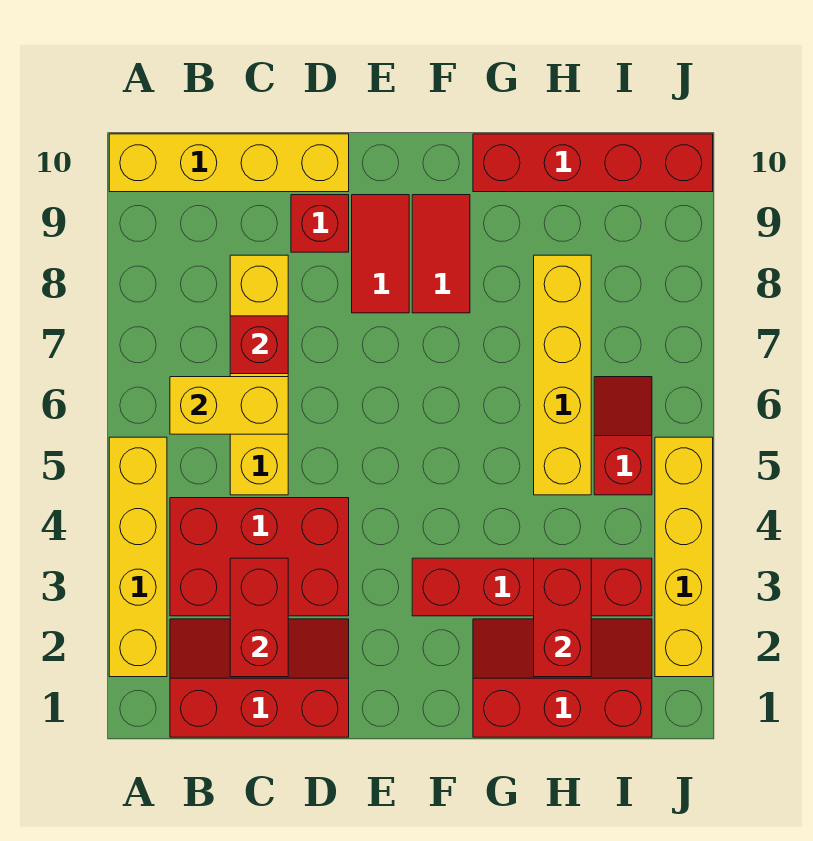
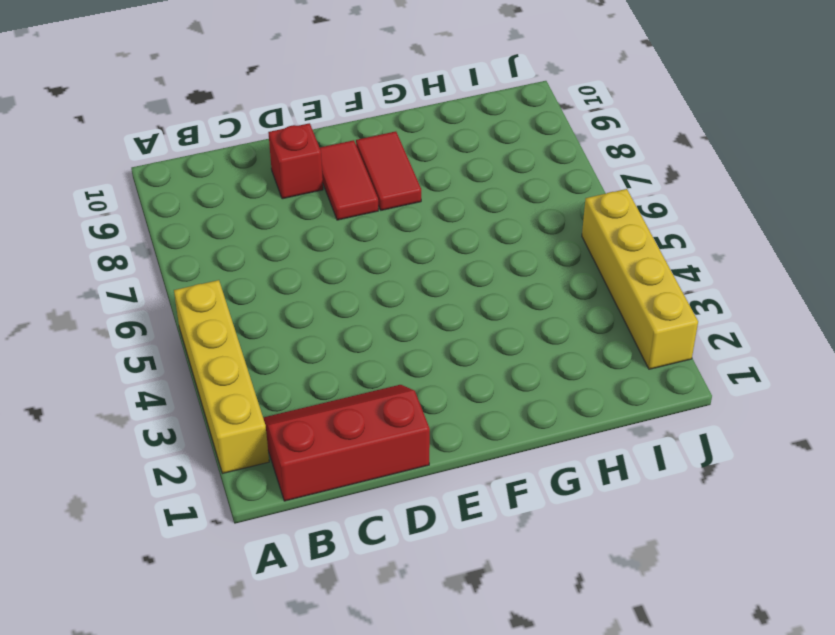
none -> yellow brick A10:D10 level 1
none -> red brick B3:D4 level 1
none -> yellow brick C5:C8 level 1

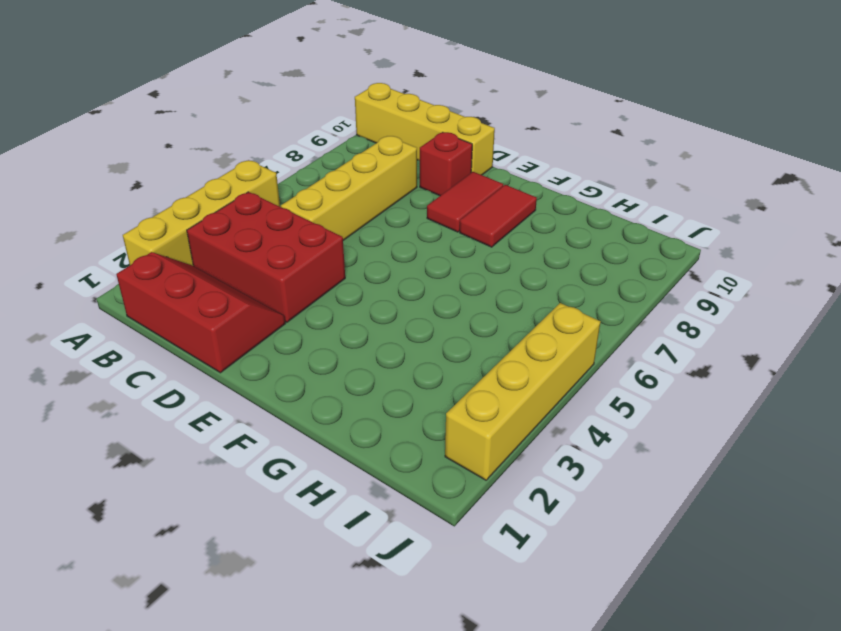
none -> red brick F3:I3 level 1
none -> red slope G1:I2 level 1 top 1
none -> red brick G10:J10 level 1

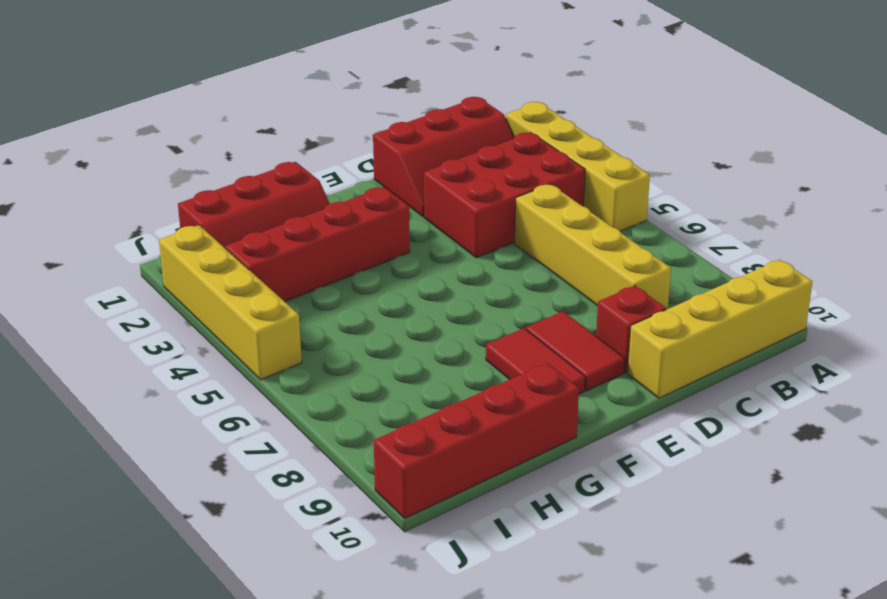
none -> yellow brick H5:H8 level 1
none -> red slope I5:I6 level 1 top 5
none -> yellow brick B6:C6 level 2

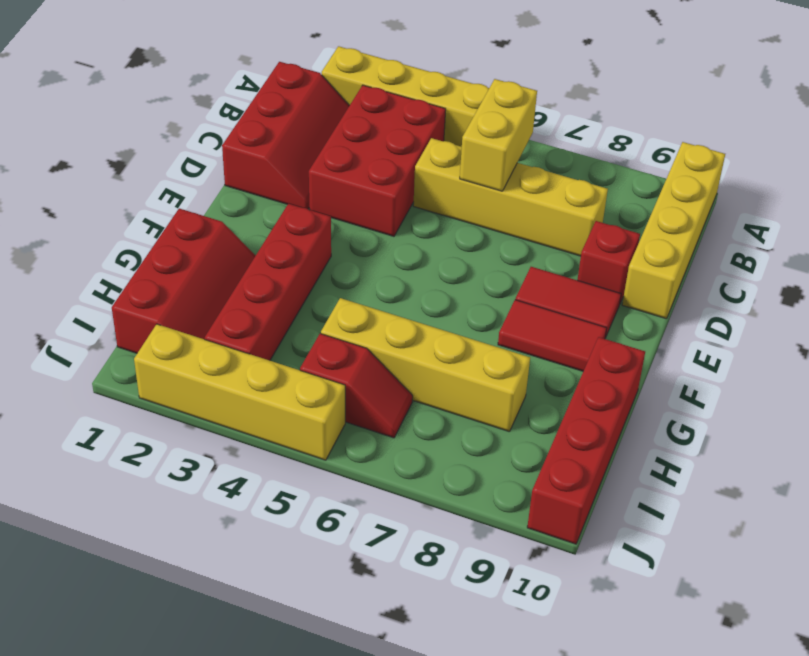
none -> red brick C2:C3 level 2
none -> red brick C7 level 2
none -> red brick H2:H3 level 2

